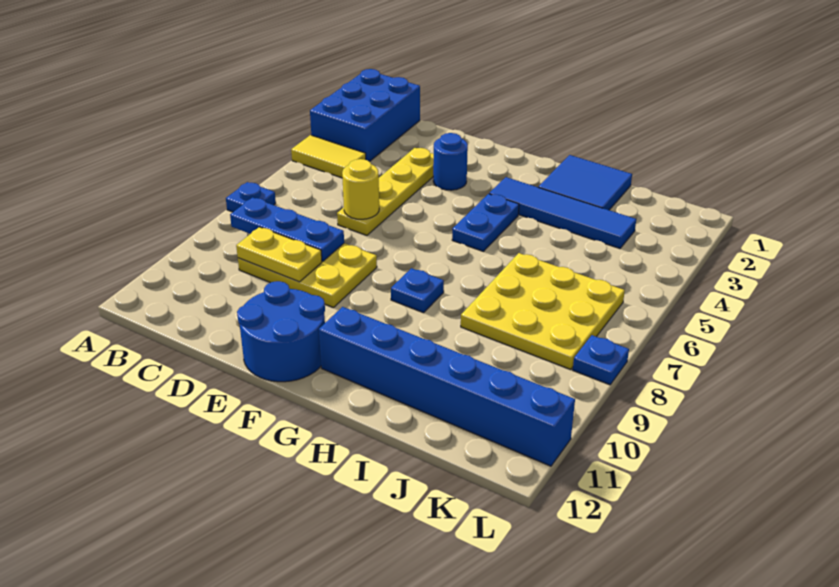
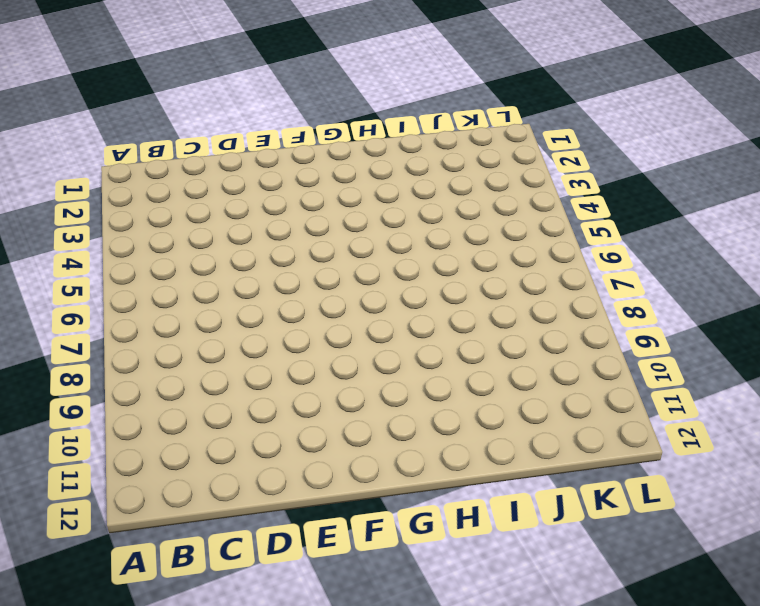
none -> blue brick A1:B3 level 1
none -> yellow tile A4:B4 level 1
none -> blue plate A7 level 1

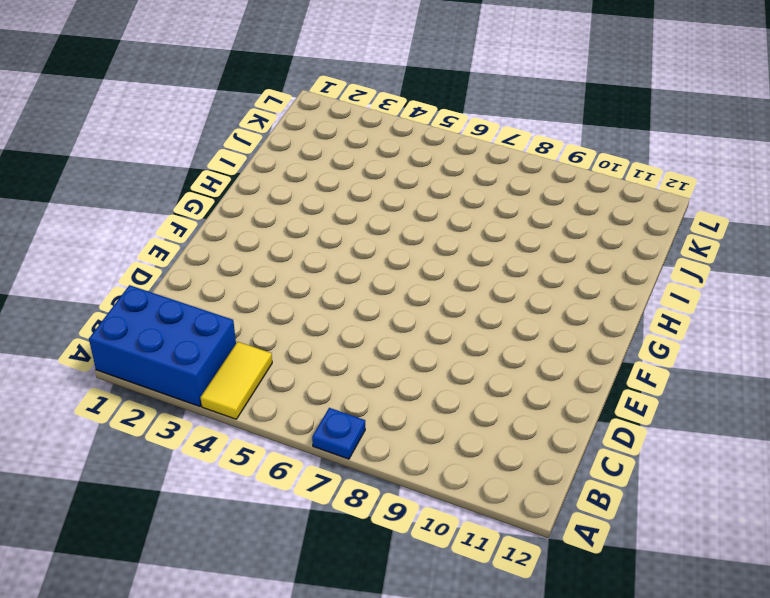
none -> yellow plate C8:E9 level 1
none -> yellow plate D3:D6 level 1
none -> blue round brick E3 level 1

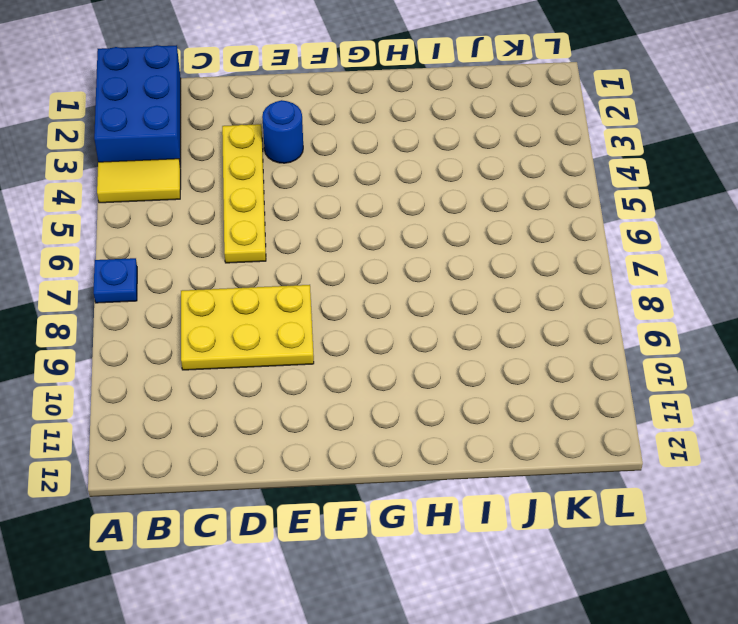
none -> blue round brick E11:F12 level 1
none -> blue tile G3:J3 level 1
none -> blue plate G4:G5 level 1

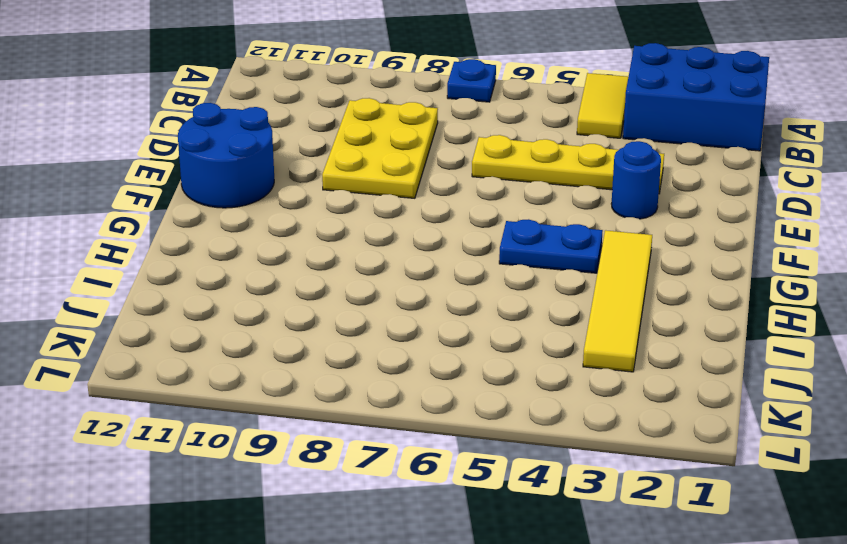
yellow tile G3:J3 level 1 -> blue tile G3:J3 level 1
none -> blue plate G8 level 1
none -> blue brick G11:L11 level 1
none -> blue tile H1:I2 level 1

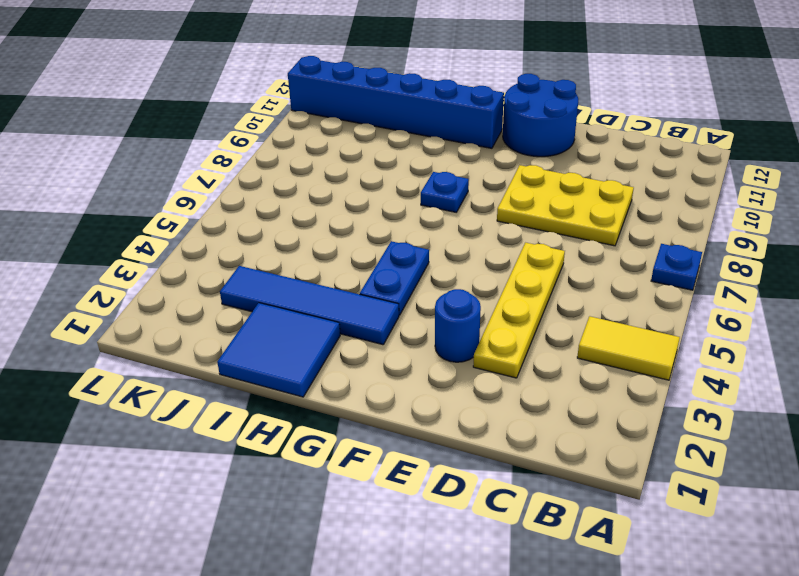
none -> blue brick A1:B3 level 1
none -> yellow plate I6:K8 level 1
none -> blue plate L8 level 1

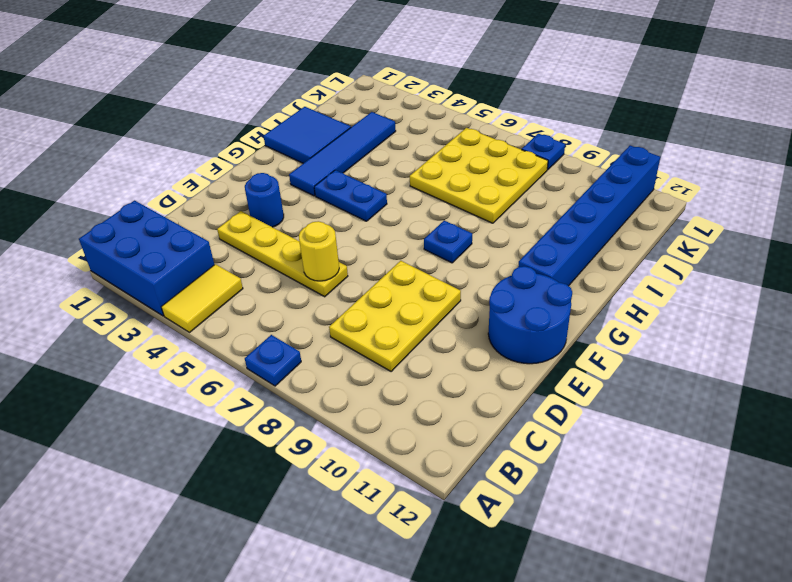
none -> blue plate B8:D8 level 2
none -> yellow plate C9:D9 level 2

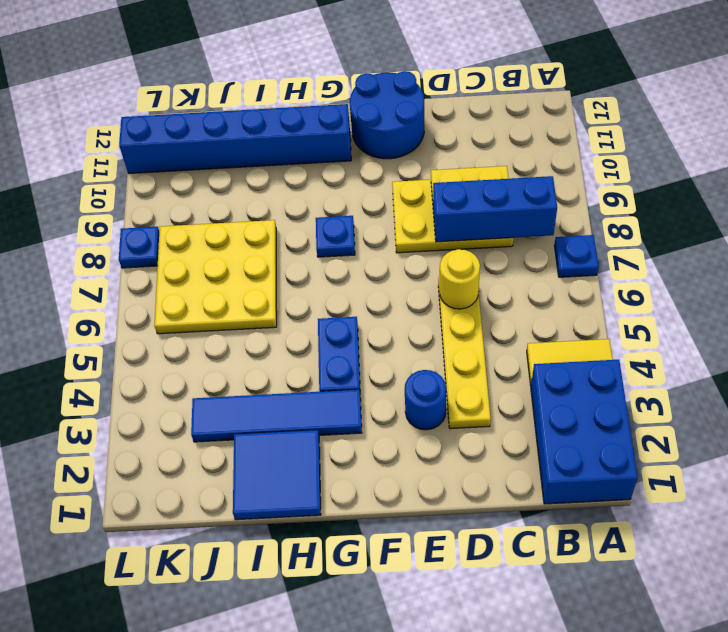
blue brick B8:D8 level 2 -> blue plate B8:D8 level 2

